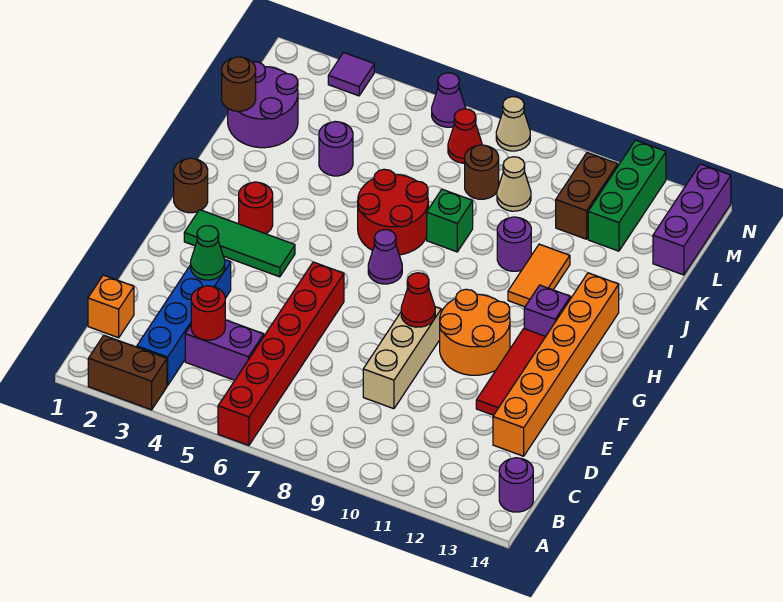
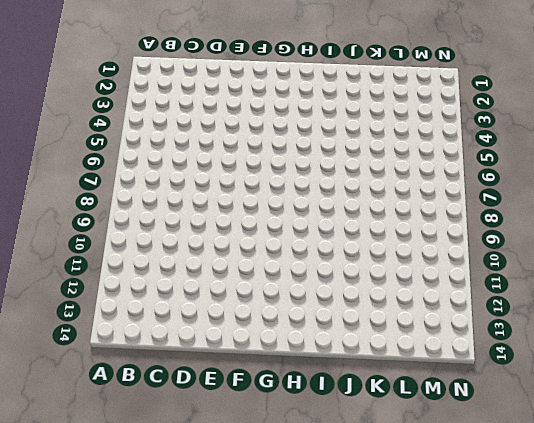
none -> brown brick A2:A3 level 1
none -> red brick A6:F6 level 1
none -> blue brick B3:E3 level 1
none -> purple round brick B14 level 1

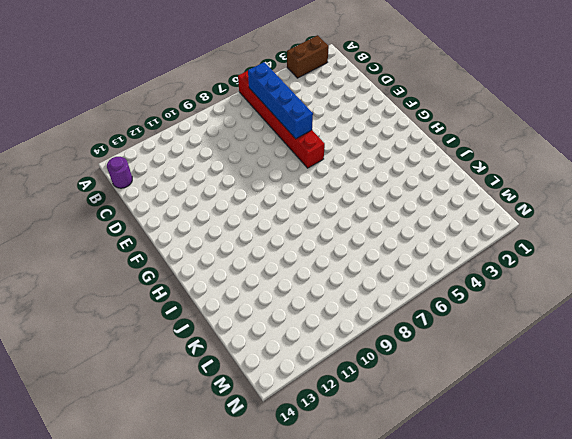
blue brick B6:E6 level 2 -> blue brick B3:E3 level 1
none -> orange brick C1 level 1
none -> purple brick C4:C5 level 1
none -> tan brick D9:F9 level 1
none -> orange brick D13:I13 level 1

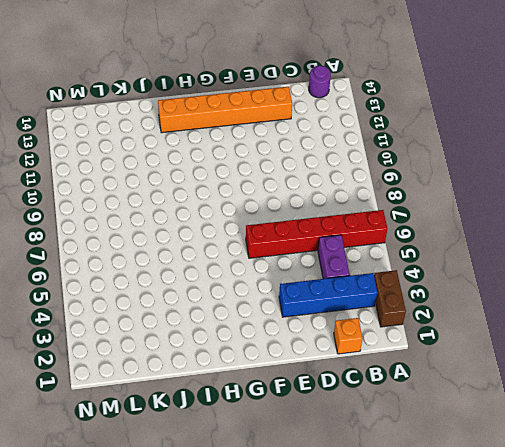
none -> tan brick D9:F9 level 1
none -> red tile E12:G12 level 1
none -> orange round brick F10:G11 level 1
none -> green tile G2:G4 level 1

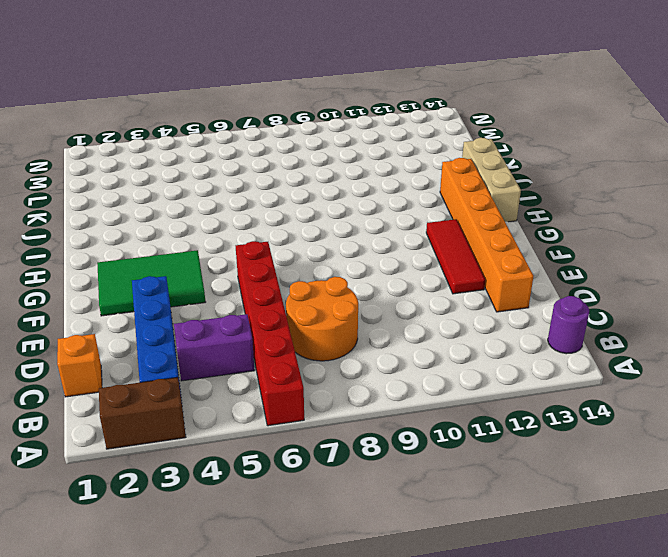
orange round brick C7:D8 level 1 -> orange round brick F10:G11 level 1
green tile F2:G4 level 1 -> green tile G2:G4 level 1
tan brick H14:J14 level 1 -> tan brick D9:F9 level 1
none -> brown round brick H1 level 1
none -> red round brick H3 level 1
none -> purple cone H7 level 1
none -> purple brick H12 level 1

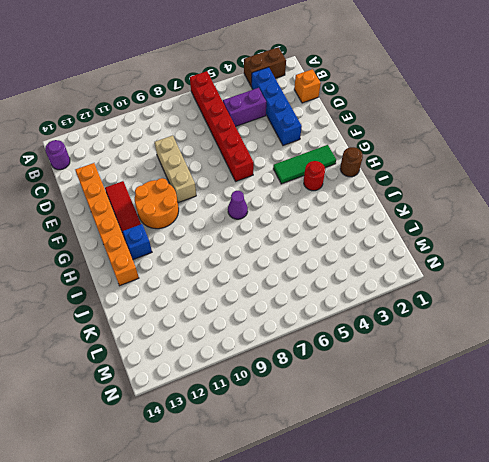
blue brick H12 level 1 -> purple brick H12 level 1
none -> red round brick I6:J7 level 1
none -> orange tile I11:J11 level 1
none -> green brick J8 level 1
none -> purple round brick J10 level 1

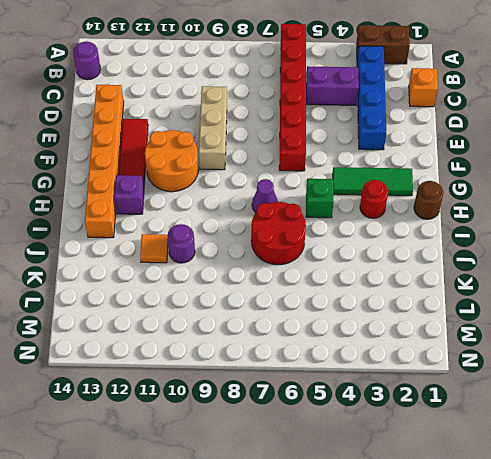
green brick H5 level 1 -> green brick J8 level 1
orange tile J11 level 1 -> orange tile I11:J11 level 1
none -> purple round brick K1:L2 level 1
none -> purple round brick K4 level 1
none -> brown round brick L8 level 1
none -> tan cone L9 level 1

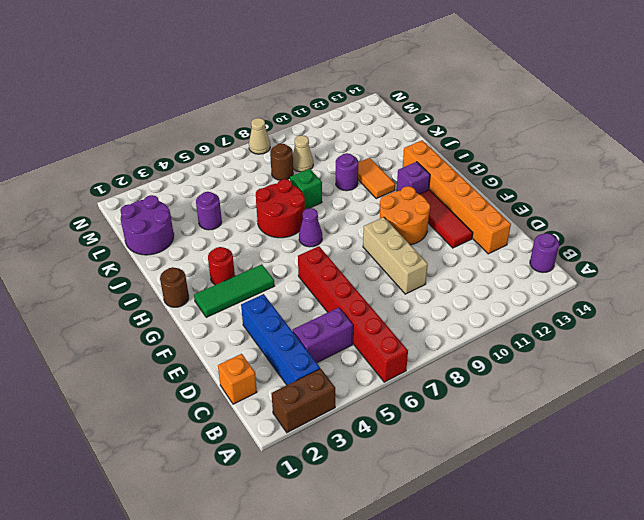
none -> brown brick L11:M11 level 1
none -> green brick L12:N12 level 1
none -> purple brick L14:N14 level 1
none -> red cone M7 level 1

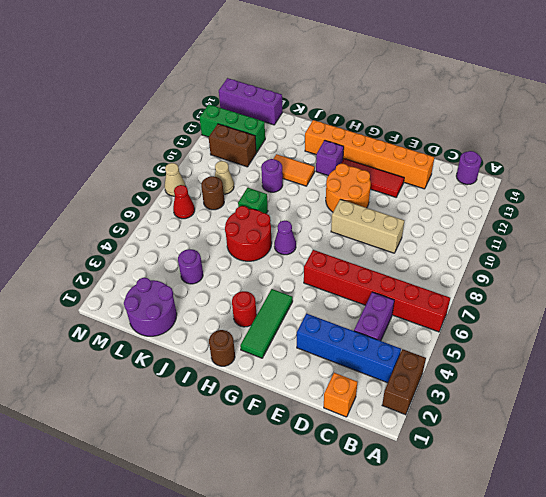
none -> purple tile N3 level 1
none -> purple cone N6 level 1
none -> red round brick C4 level 2
none -> green cone E3 level 2

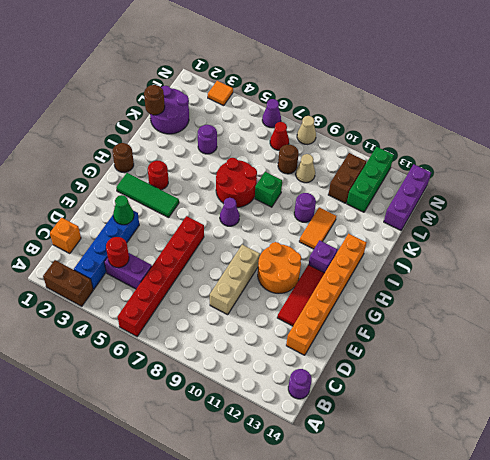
orange tile N3 level 1 -> purple tile N3 level 1
none -> red cone F9 level 2

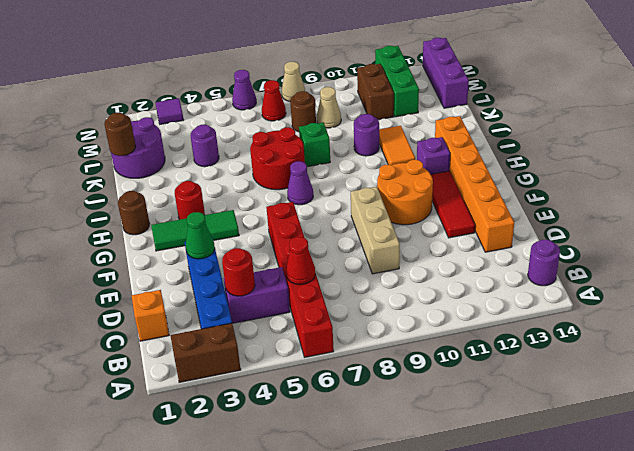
red cone C6 level 2 -> red cone F9 level 2

